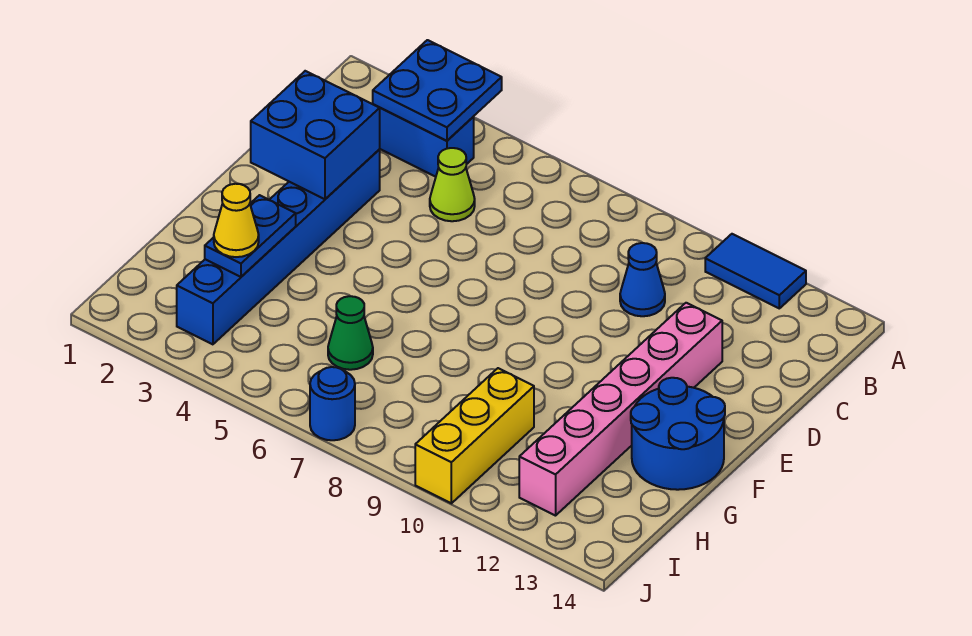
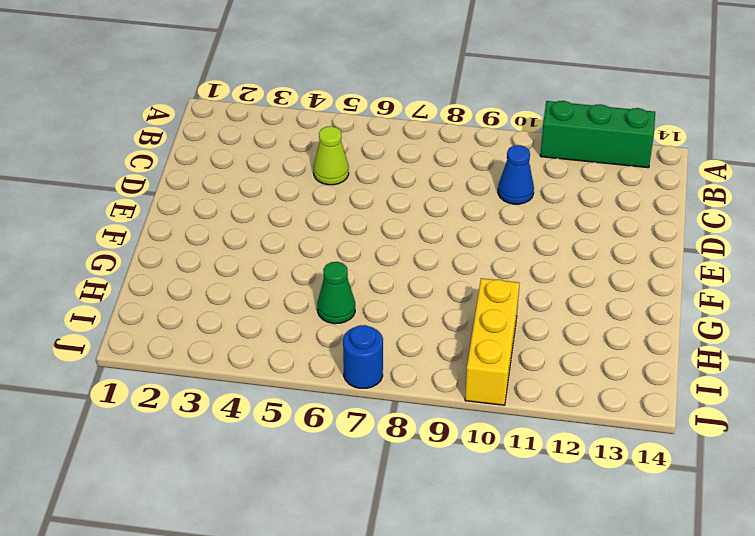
green brick A11:A13 level 1 -> blue tile A11:A12 level 1
none -> blue brick B3:B4 level 1
none -> blue brick D3:I3 level 1
none -> pink brick D12:I12 level 1

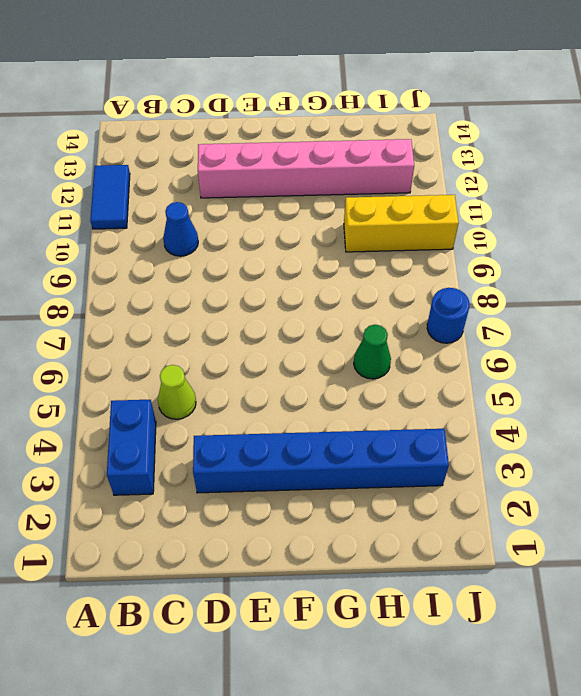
none -> blue round brick F13:G14 level 1
none -> blue plate A3:B4 level 2
none -> blue brick D2:E3 level 2

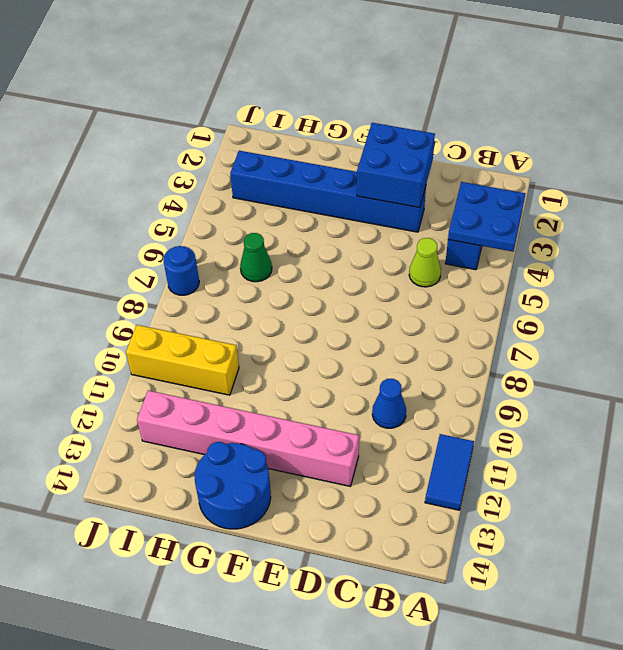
none -> blue plate G3:H3 level 2
none -> yellow cone H3 level 3

